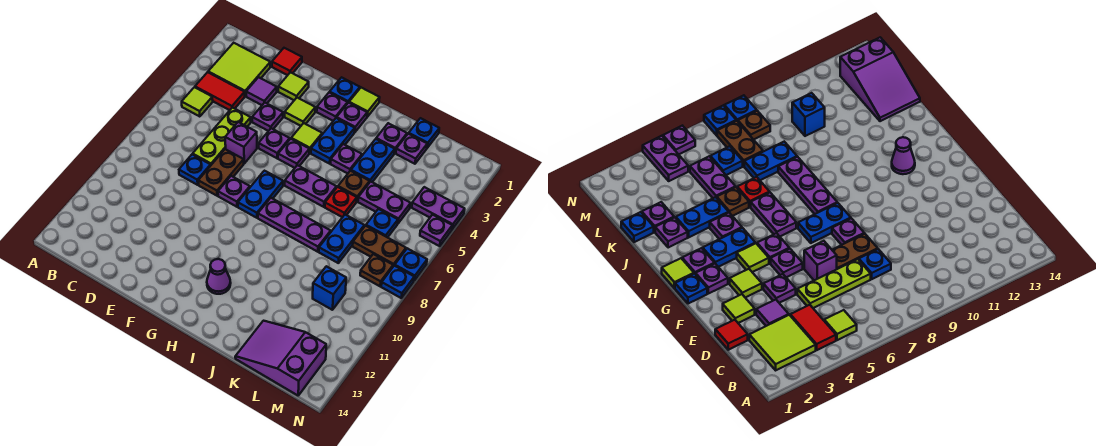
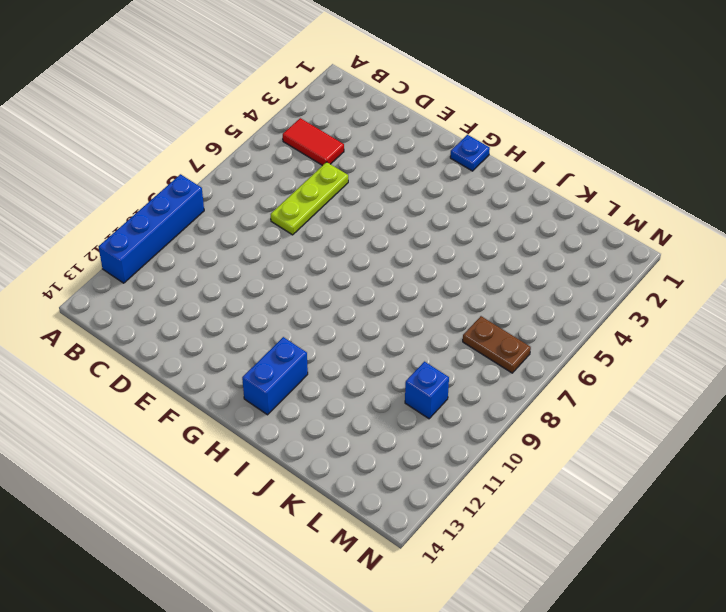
blue brick A9:A12 level 1 -> none
blue brick H12:H13 level 1 -> purple cone H12 level 1
none -> lime tile B2:C3 level 1
none -> lime tile B5 level 1
none -> red tile D1 level 1
none -> purple tile D3 level 1

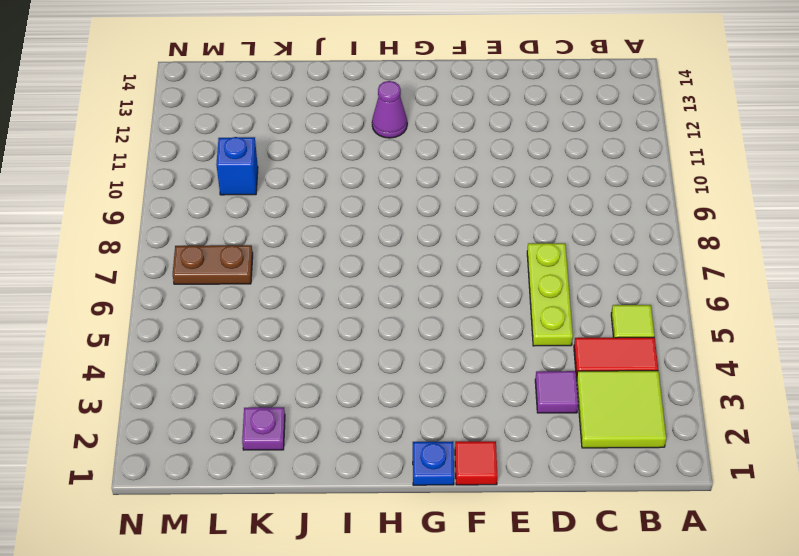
red tile F1 level 1 -> red tile D1 level 1
none -> blue plate D8 level 1
none -> lime tile E2 level 1
none -> purple plate E4 level 1
none -> purple brick E6 level 1

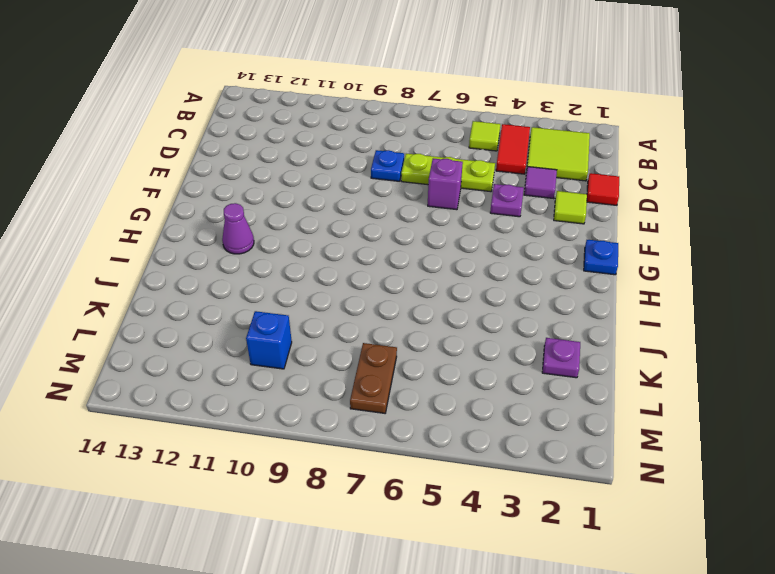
none -> brown plate E7:E8 level 1
none -> lime tile F3 level 1
none -> purple plate F5 level 1
none -> purple plate F8 level 1

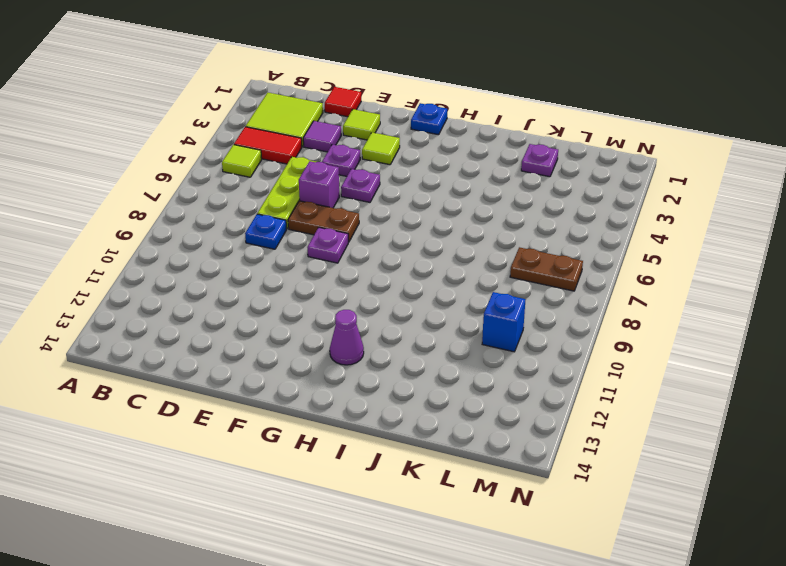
brown plate E7:F7 level 1 -> brown plate E7:E8 level 1
none -> purple plate G2 level 1
none -> lime tile G4 level 1
none -> purple plate G5 level 1
none -> blue plate G7:G8 level 1

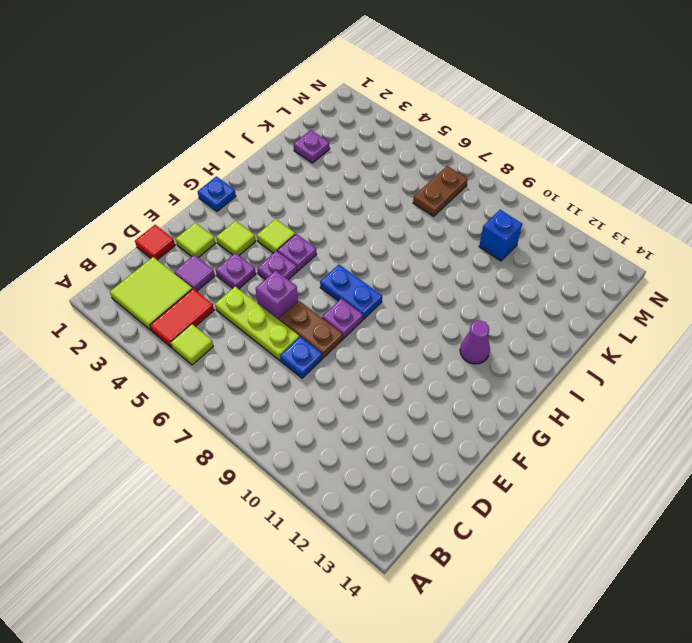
none -> purple plate G2 level 1
none -> lime tile H1 level 1
none -> purple plate H2 level 1
none -> blue plate H3:H4 level 1

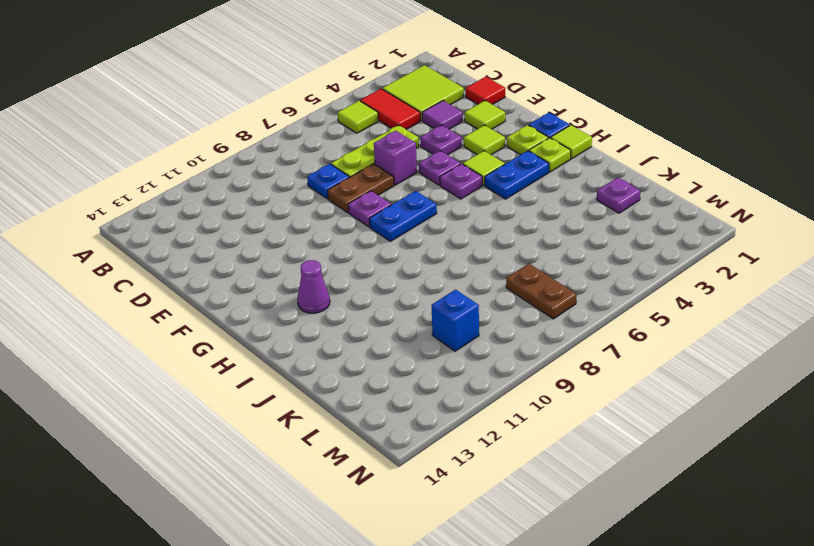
lime plate G2 level 1 -> purple plate G2 level 1
lime plate H2 level 1 -> purple plate H2 level 1
none -> purple plate H6:I6 level 1
none -> purple plate H8:J8 level 1
none -> purple plate I4 level 1
none -> purple plate J2 level 1

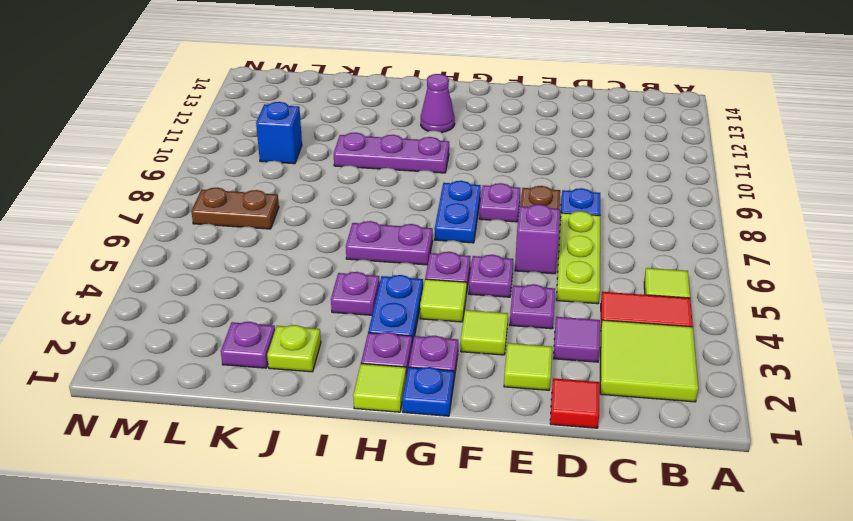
purple plate H10:J10 level 1 -> purple plate H8:J8 level 1
lime plate J2 level 1 -> purple plate J2 level 1
none -> blue plate J3:J4 level 1
none -> brown plate J5 level 1
none -> red plate J6 level 1
none -> blue plate K1 level 1

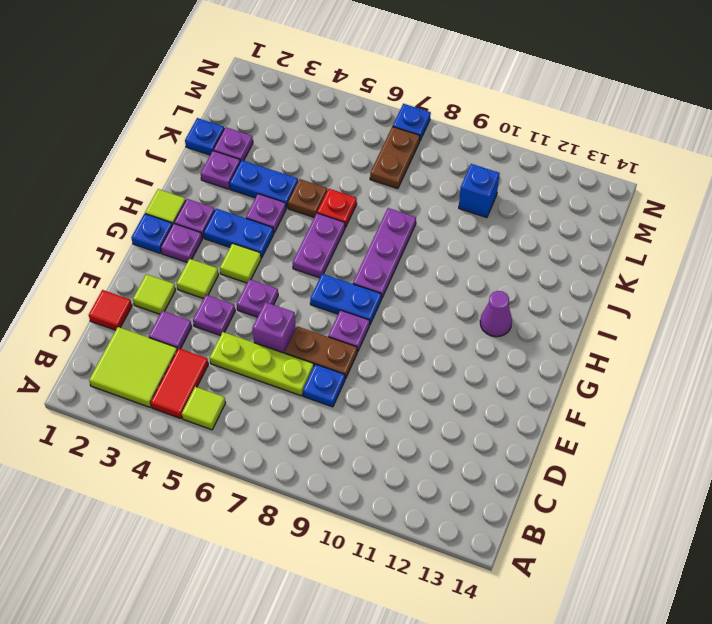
none -> purple plate G5 level 1
none -> purple plate K5:L5 level 1
none -> blue plate K7:K8 level 1
none -> purple slope K13:M14 level 1 top M

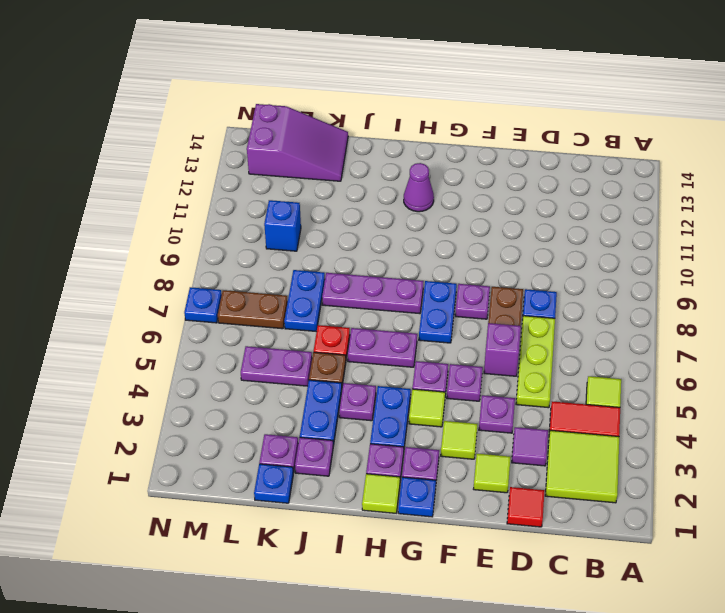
none -> blue plate L6 level 1
none -> purple plate M4:N4 level 1
none -> brown plate M8 level 1
none -> purple plate N5 level 1

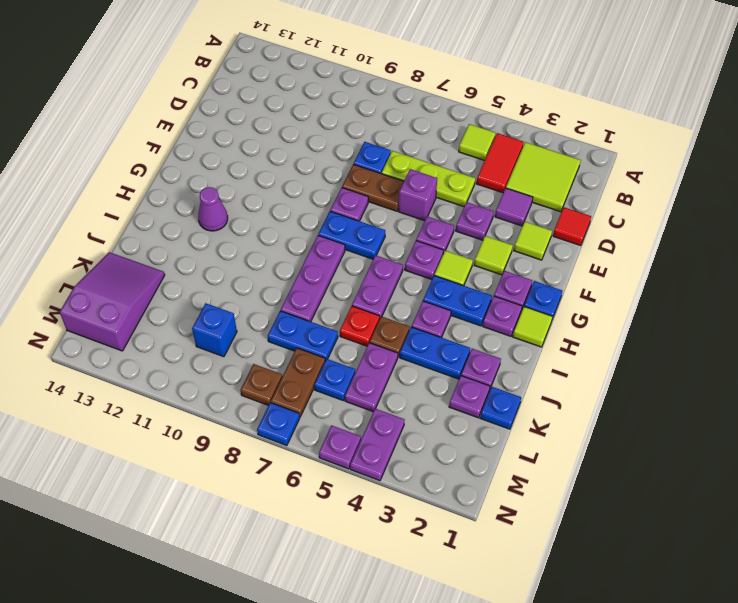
none -> blue plate N8 level 1

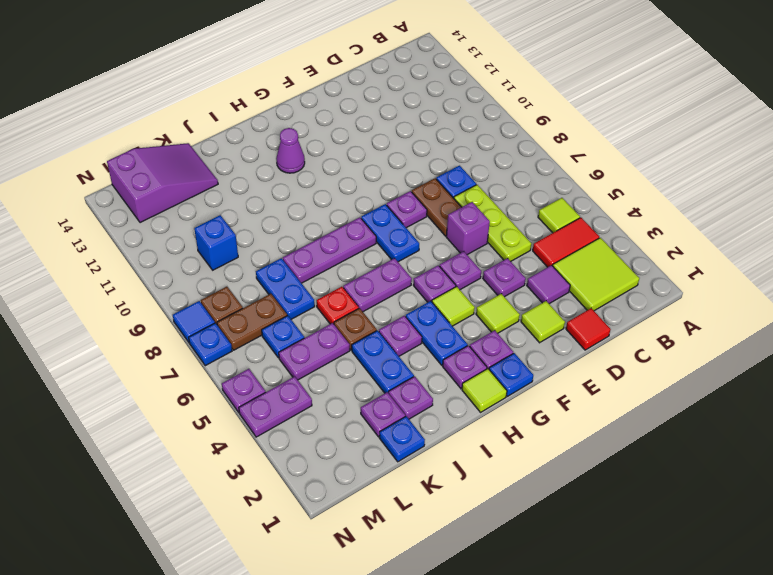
blue tile N8 level 1 -> blue plate N8 level 1

